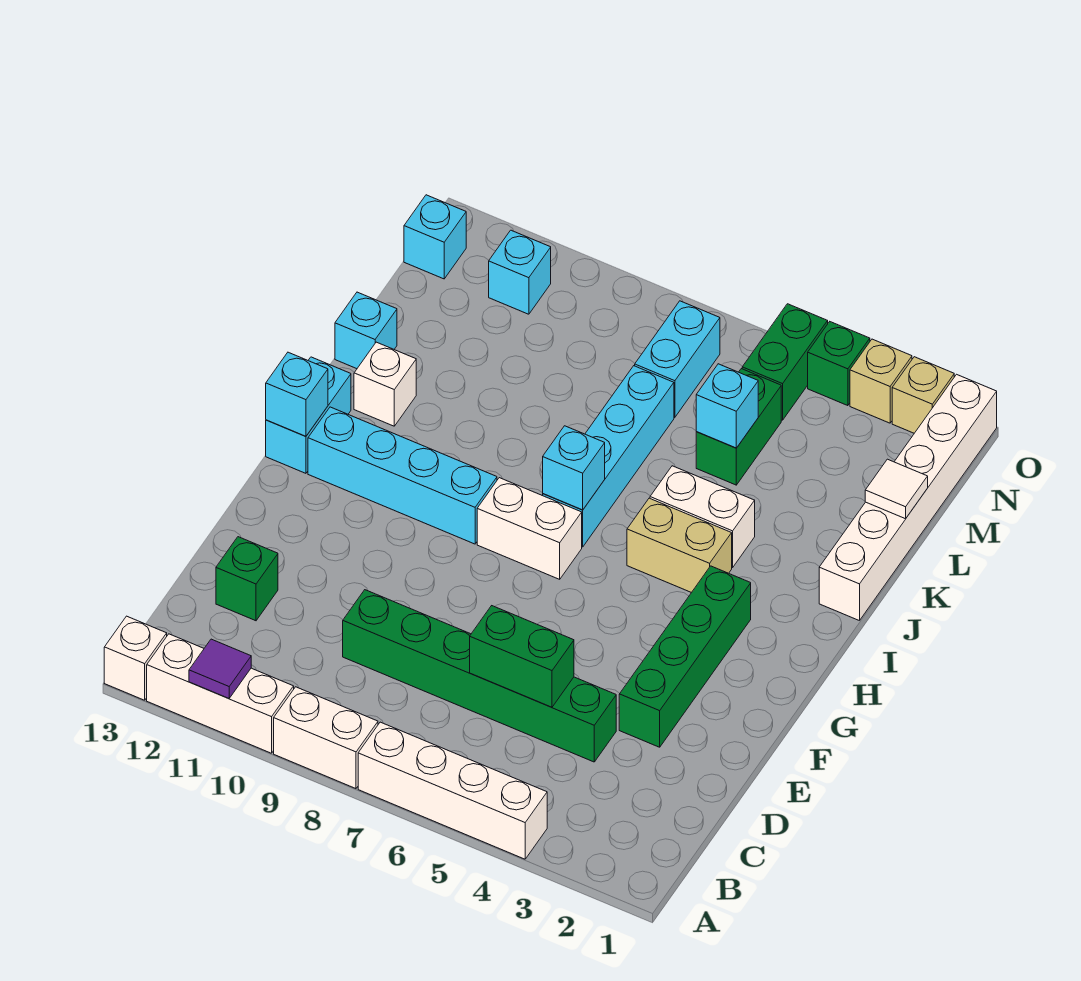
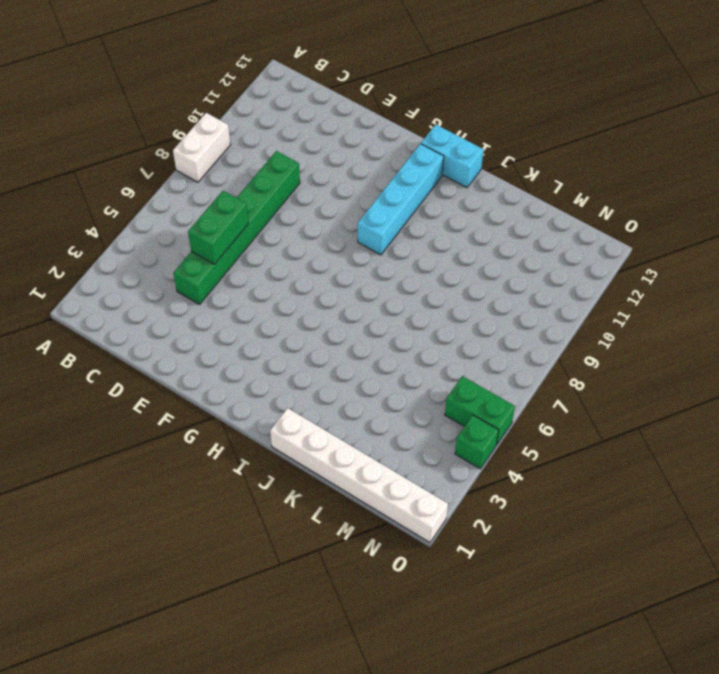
none -> white brick A4:A7 level 1
none -> white brick A10:A12 level 1
none -> white brick A13 level 1
none -> green brick D12 level 1

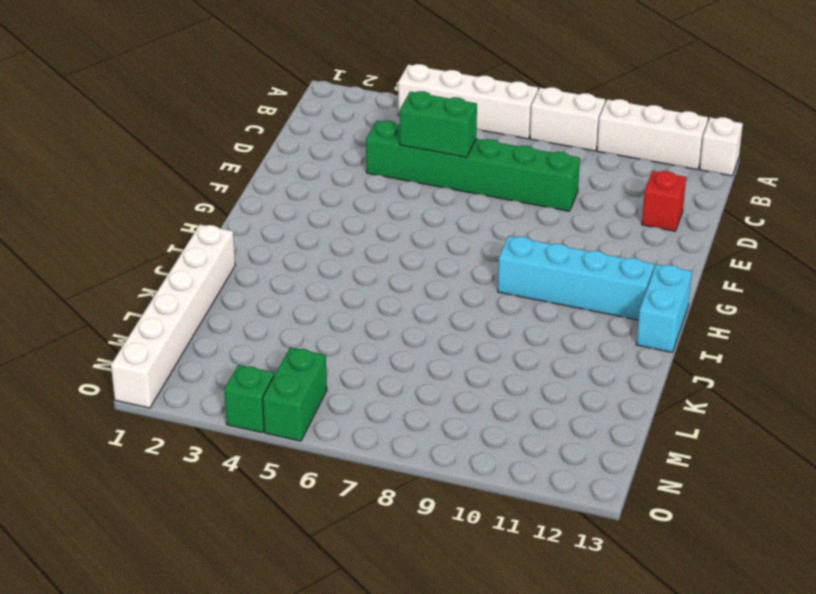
red brick D12 level 1 -> green brick D12 level 1
none -> green brick E3:H3 level 1
none -> white brick H7:H8 level 1
none -> tan brick I4:I5 level 1
none -> cyan brick I7:L7 level 1

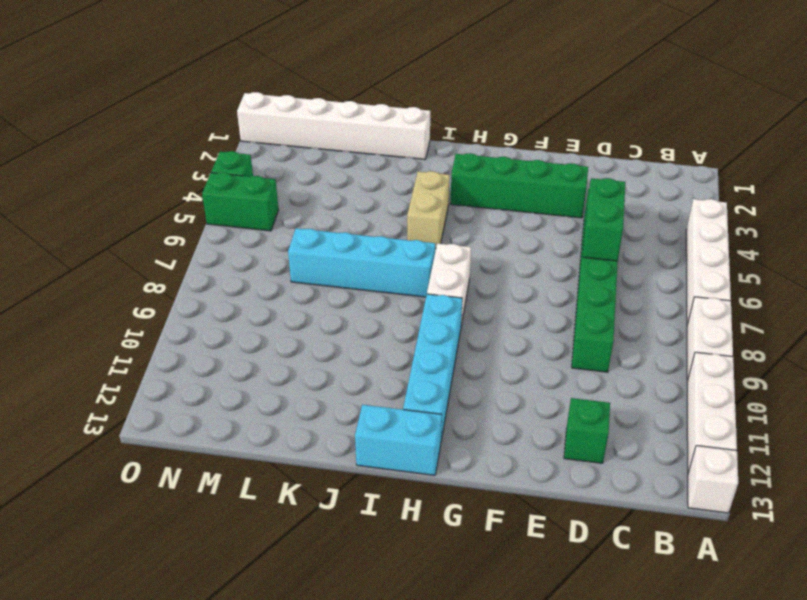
none -> white brick J4:J5 level 1
none -> white brick J12 level 1
none -> cyan brick K13 level 1
none -> green brick L5:M5 level 1

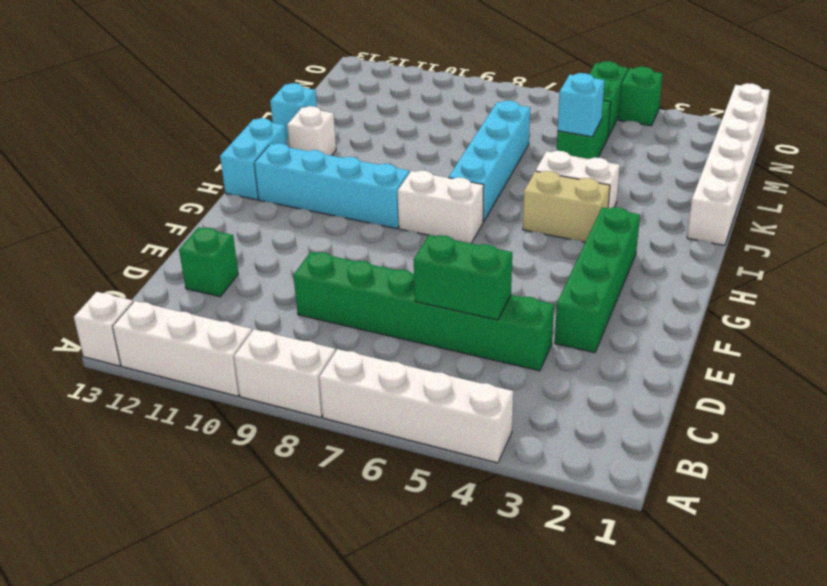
none -> cyan brick M7:N7 level 1
none -> cyan brick N11 level 1
none -> cyan brick N13 level 1
none -> tan brick O2 level 1

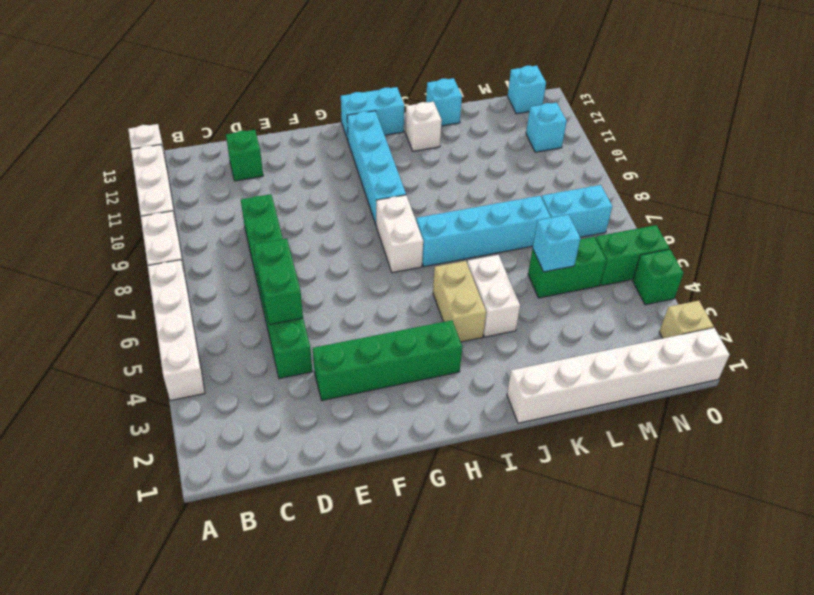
none -> tan brick O3 level 1
none -> purple tile A11 level 2
none -> cyan brick H13 level 2
none -> cyan brick I7 level 2

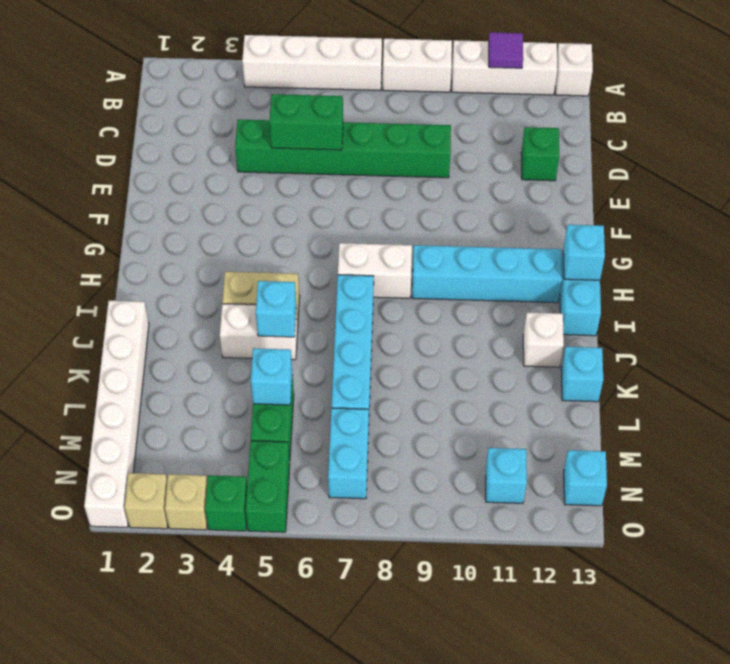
cyan brick J5 level 2 -> cyan brick I7 level 2
none -> green brick E3:H3 level 1
none -> white tile L1 level 2

